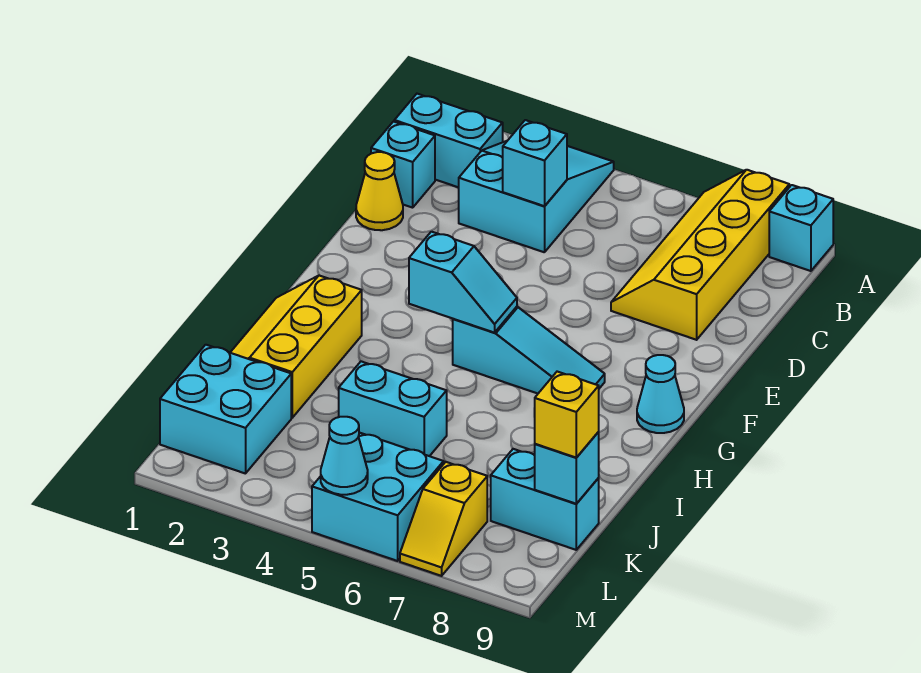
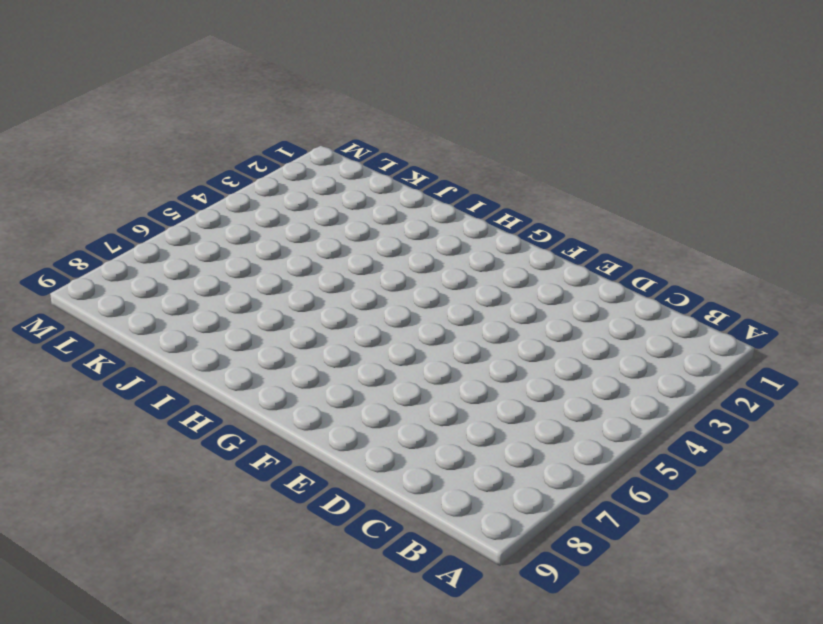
none -> cyan slope A3:C4 level 1 top C
none -> yellow slope A7:D8 level 1 top 8
none -> cyan brick A9 level 1

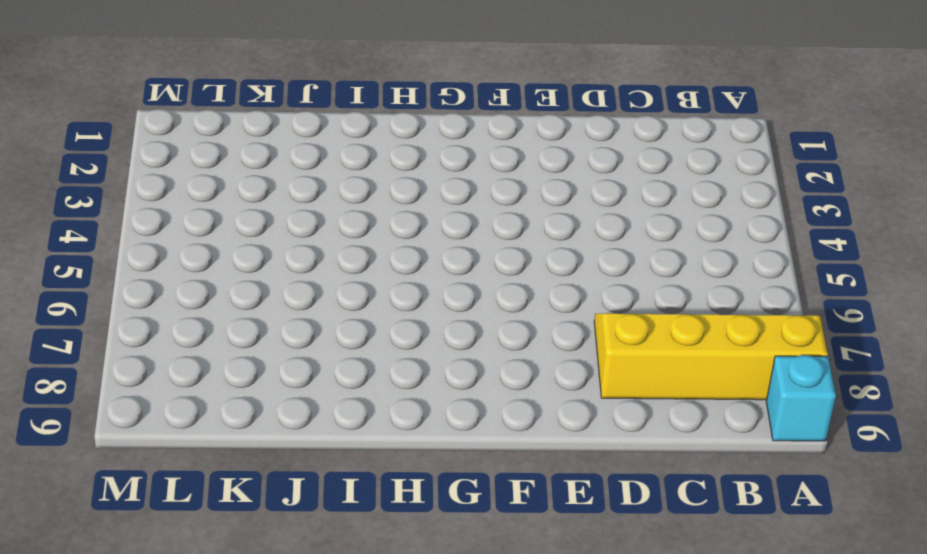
none -> cyan slope A3:C4 level 1 top C
none -> cyan brick B1:B2 level 1
none -> cyan brick C1 level 1

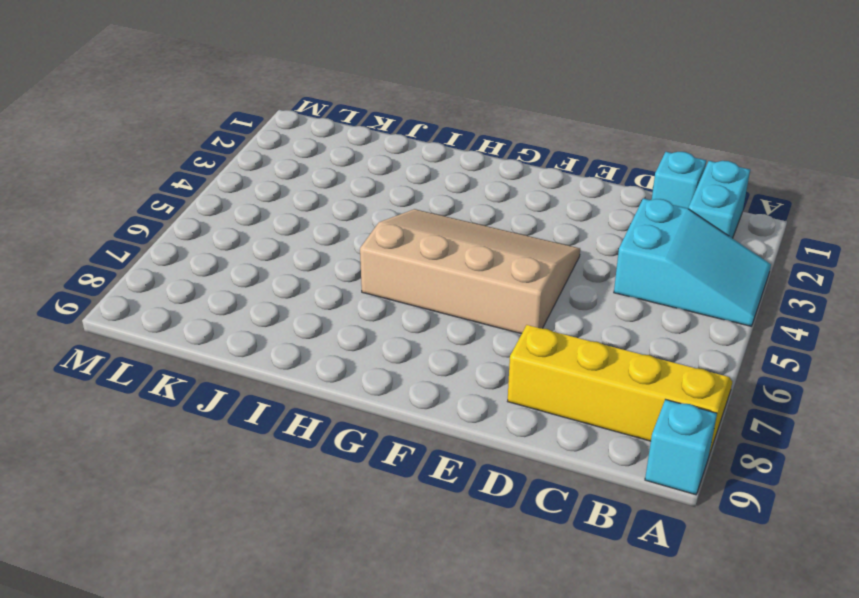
tan slope E4:H6 level 1 top 6 -> cyan slope G5:G7 level 1 top 5
none -> yellow cone D1 level 1
none -> cyan cone G9 level 1
none -> yellow slope H1:J2 level 1 top 2

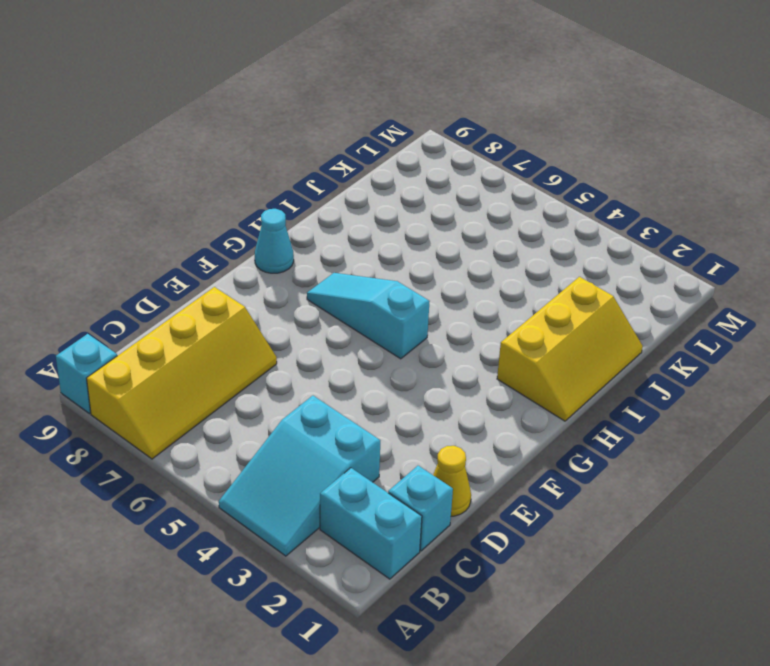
none -> cyan brick J4:J5 level 1
none -> cyan brick K1:L2 level 1
none -> cyan brick K8:K9 level 1

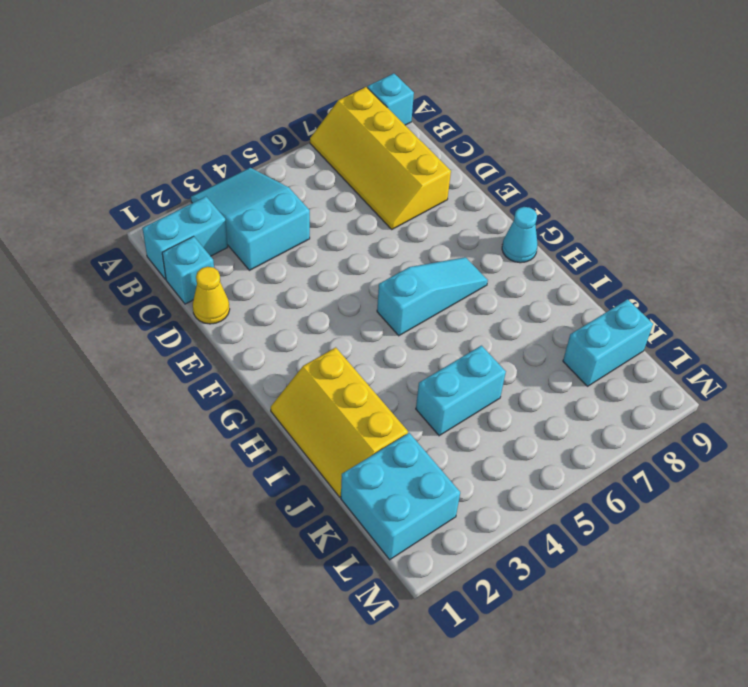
none -> cyan brick L5:M6 level 1
none -> yellow slope L7:M7 level 1 top L
none -> cyan brick C4 level 2

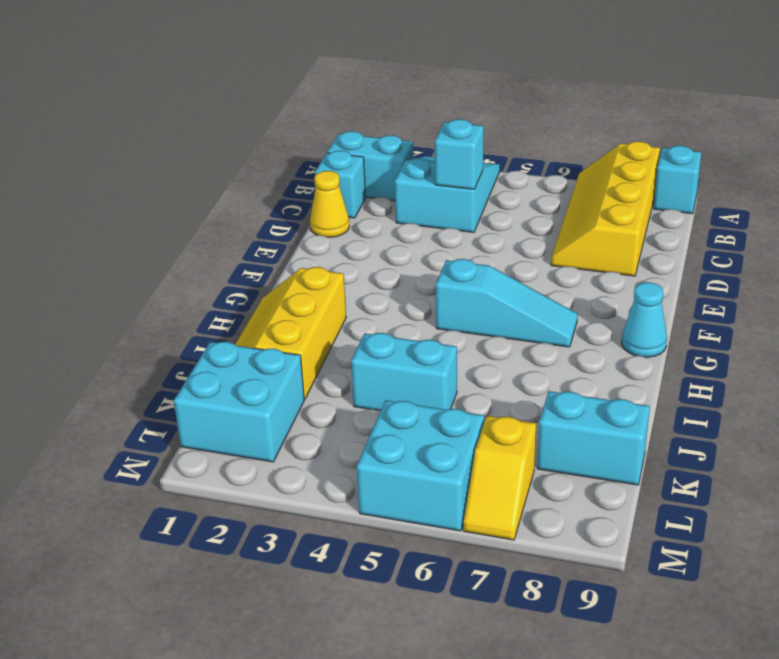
none -> cyan slope G4:G5 level 2 top 4
none -> cyan brick K9 level 2
none -> cyan cone M5 level 2

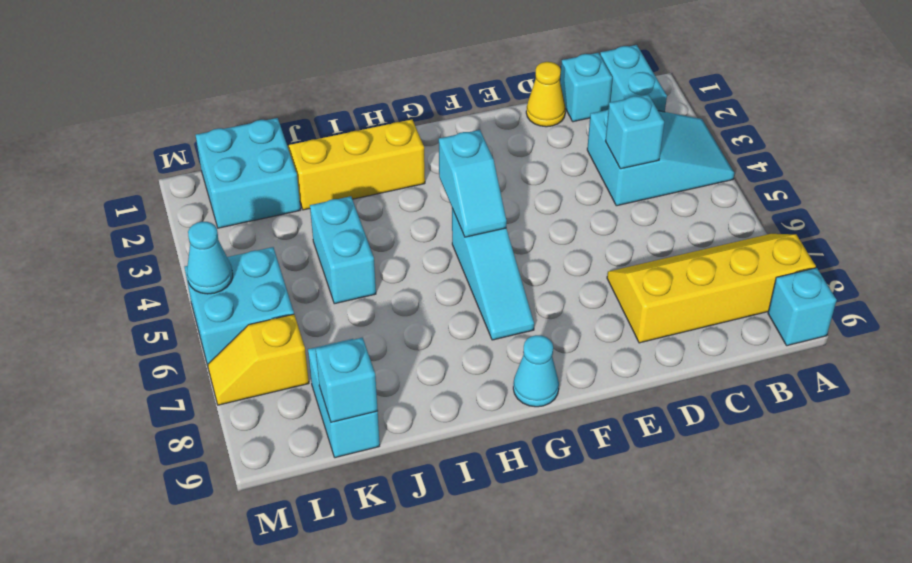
none -> yellow brick K9 level 3

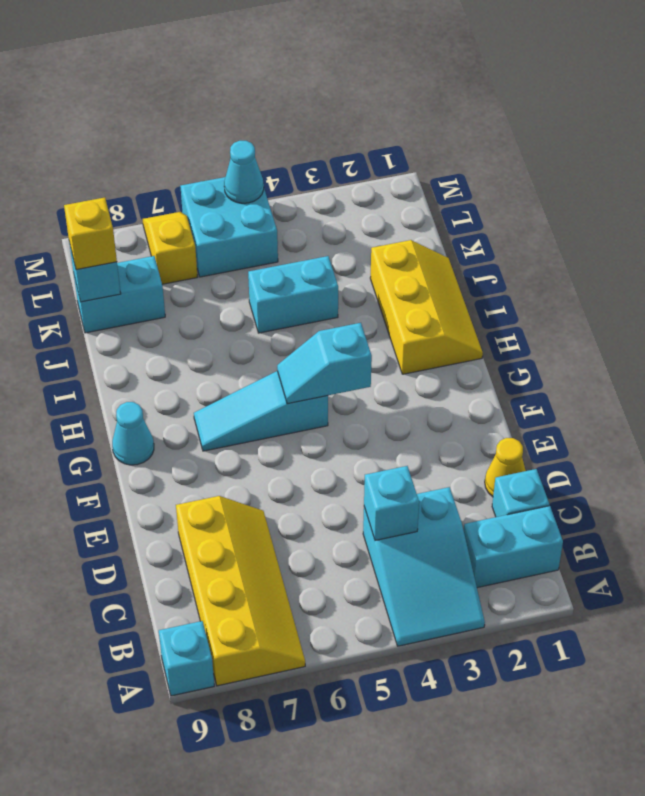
none -> cyan brick K1:L2 level 1

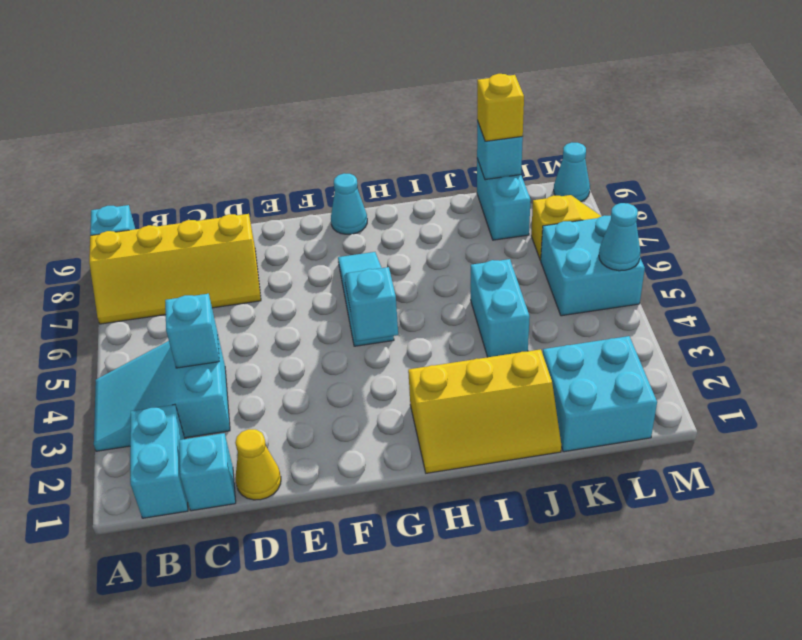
cyan cone M9 level 1 -> none

